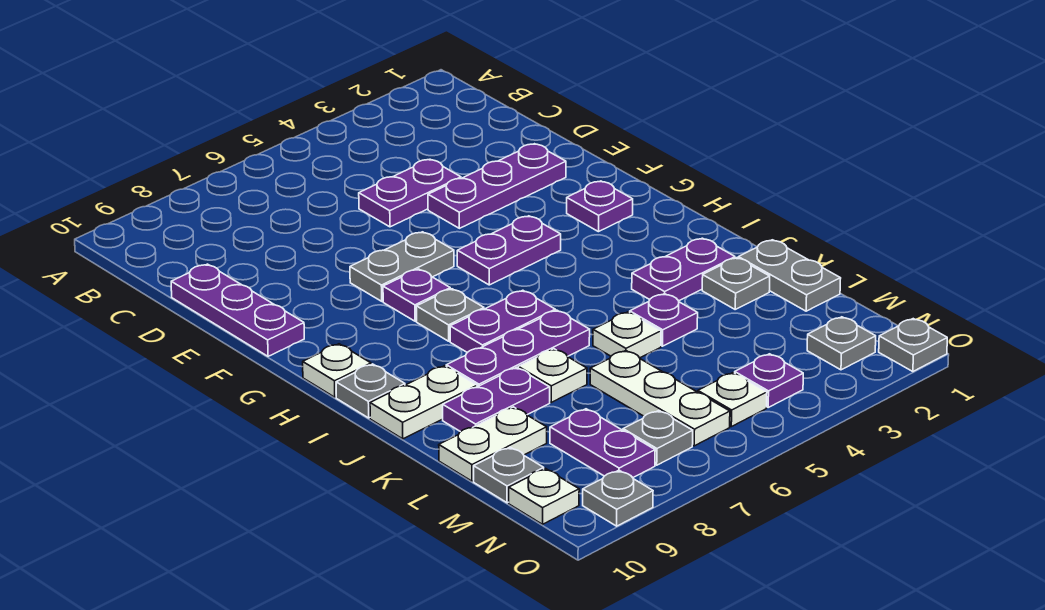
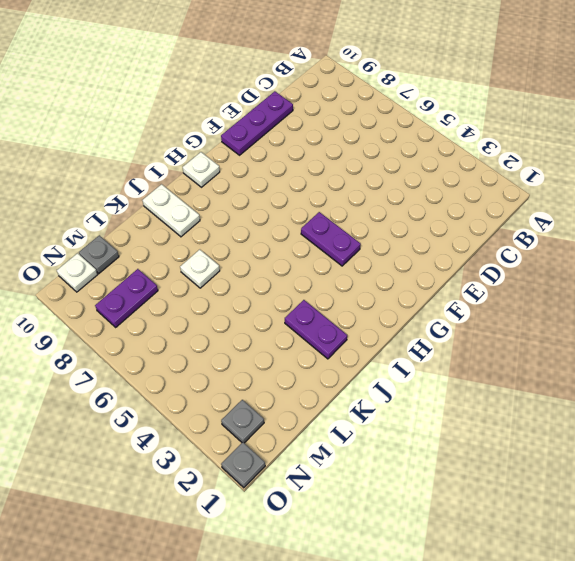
none -> purple plate D4:D5 level 1
none -> purple plate E2:E4 level 1
none -> grey plate F6:F7 level 1
none -> purple plate G2 level 1

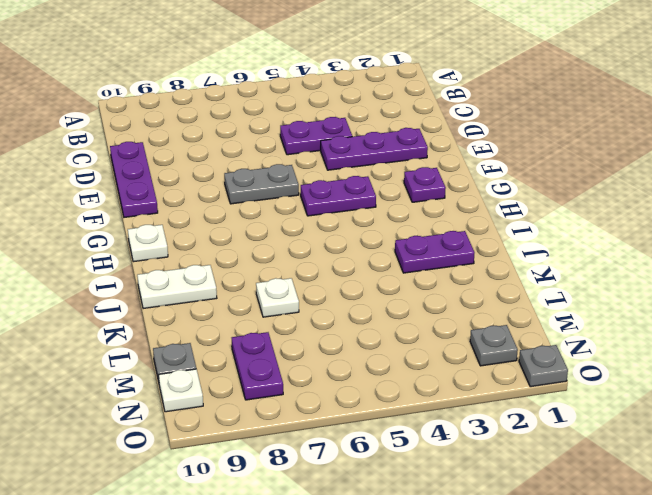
none -> purple plate G7 level 1
none -> grey plate H7 level 1
none -> purple plate I6:I7 level 1
none -> grey plate I10 level 1

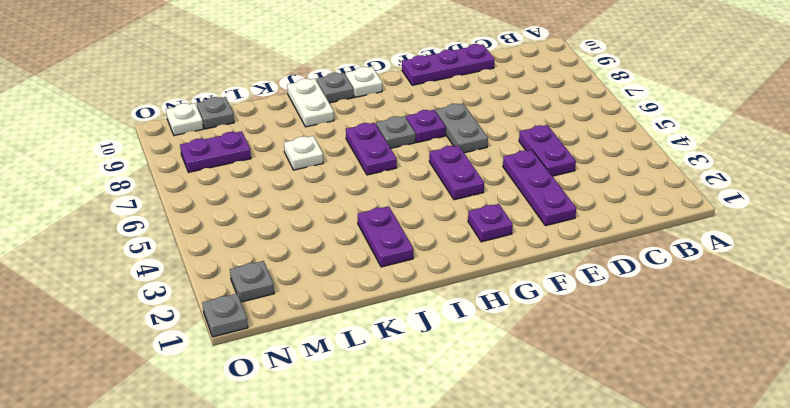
none -> purple plate J6:J8 level 1
none -> grey plate K1:L1 level 1
none -> grey plate K2 level 1
none -> purple plate K4 level 1

